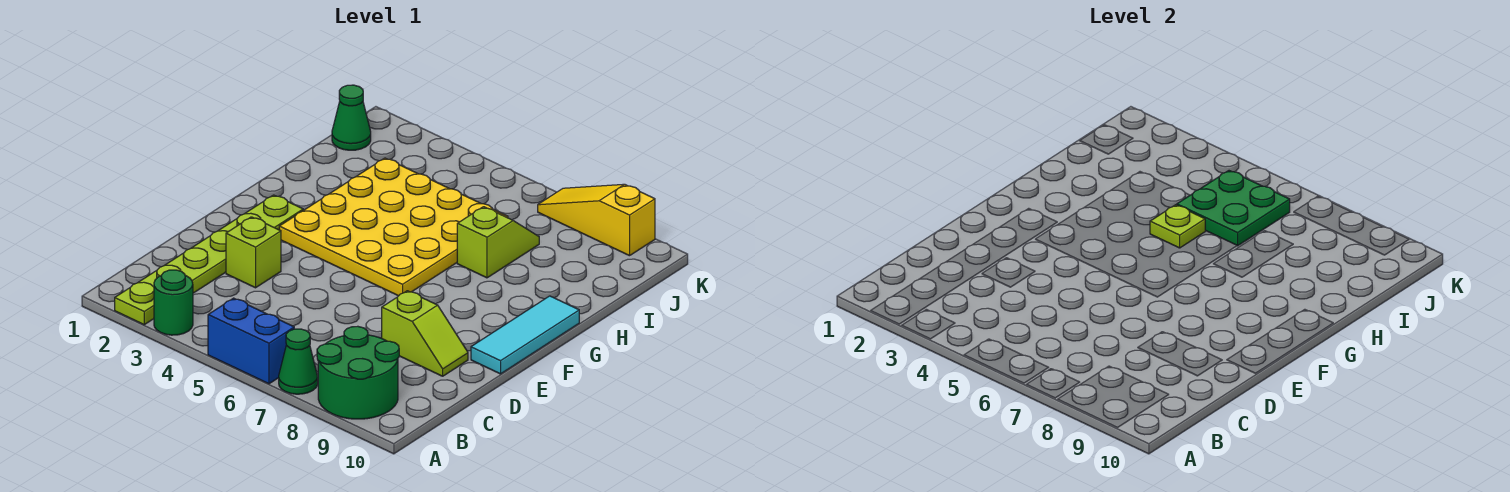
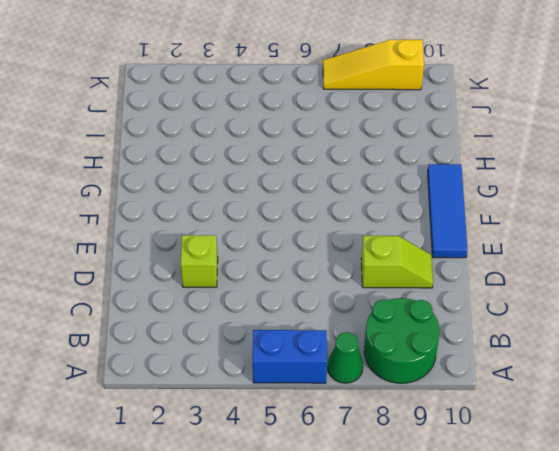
blue tile E10:G10 level 1 -> cyan tile E10:G10 level 1
none -> lime plate A2:F2 level 1
none -> green round brick A3 level 1
none -> yellow plate F3:I6 level 1

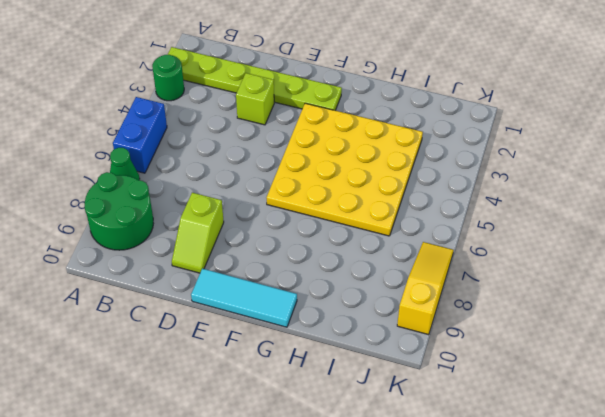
none -> lime slope H7:I7 level 1 top H
none -> green cone J1 level 1
none -> lime plate H5 level 2

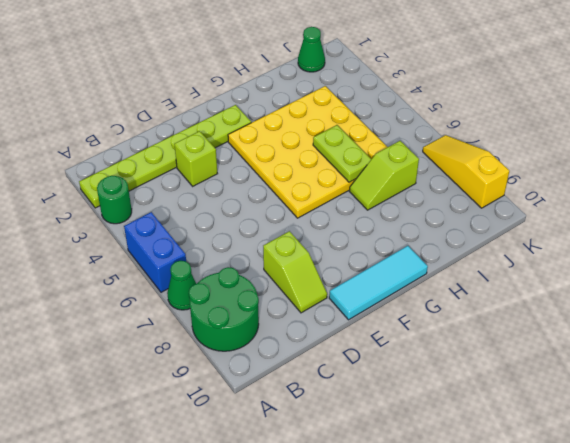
lime plate H5:H6 level 2 -> lime plate H5 level 2
lime slope H7:I7 level 1 top I -> lime slope H7:I7 level 1 top H
none -> green plate I5:J6 level 2

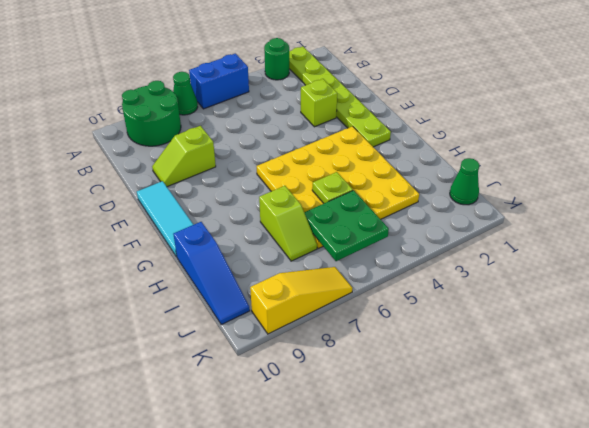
blue slope H10:J10 level 1 top H -> none

